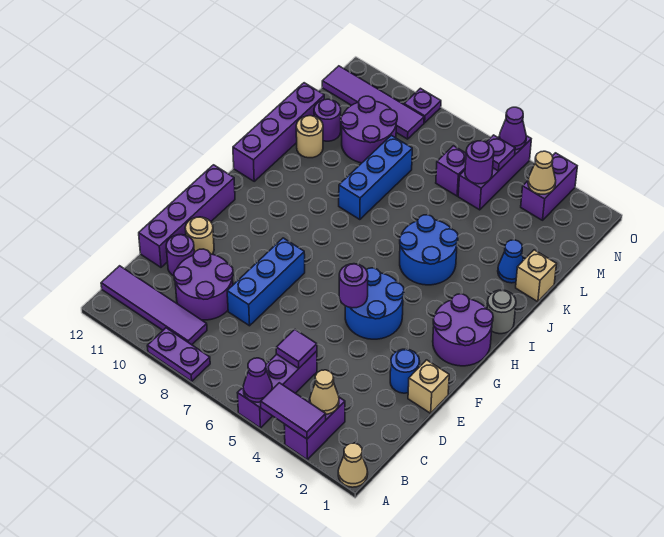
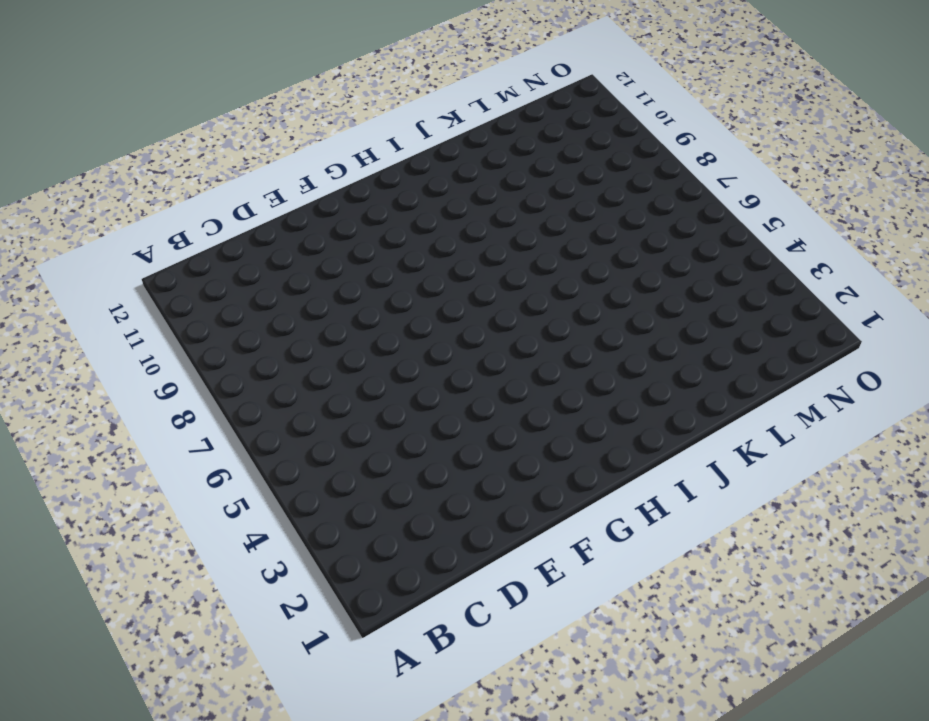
none -> tan cone A1 level 1
none -> purple brick A3:B3 level 1
none -> purple brick A5:C5 level 1
none -> purple plate A8:A9 level 1

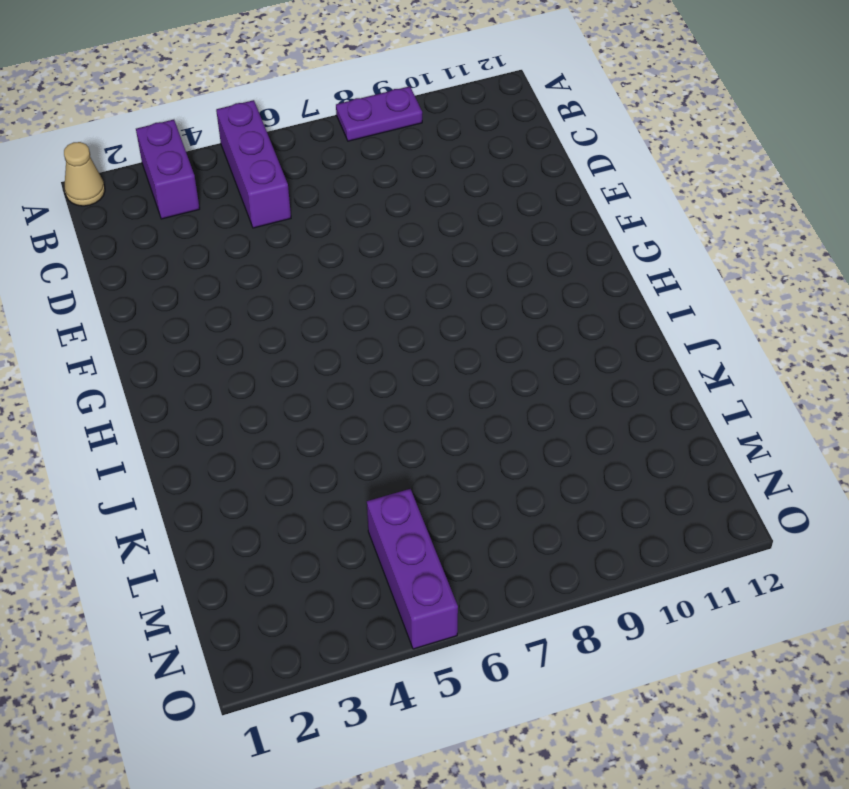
none -> purple tile B9:B12 level 1
none -> purple round brick C9:D10 level 1
none -> blue brick D8:F8 level 1
none -> purple round brick D11 level 1

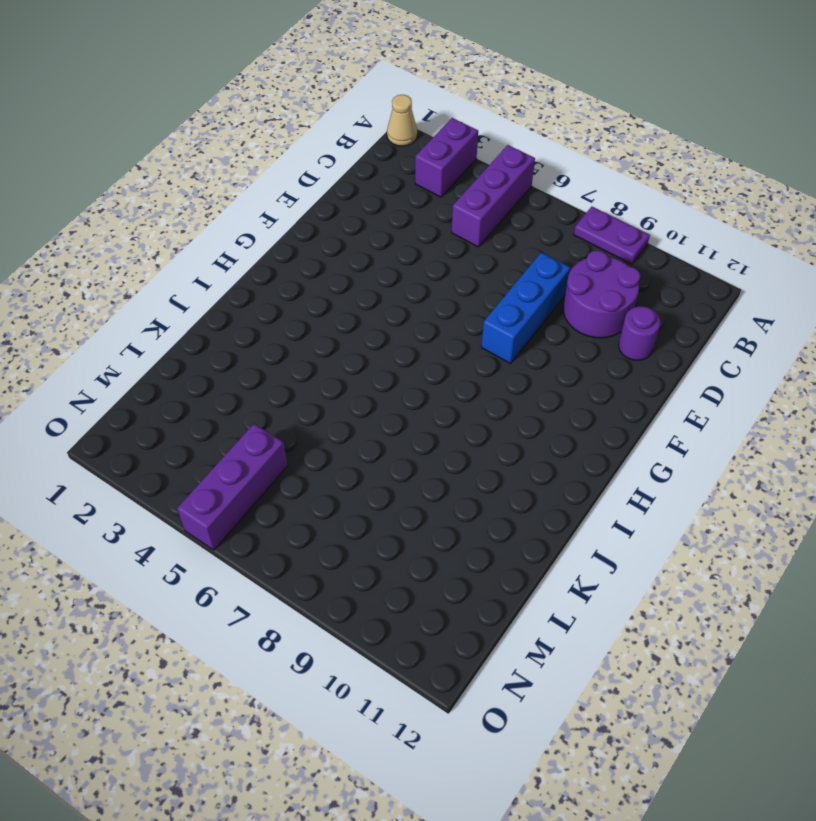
none -> purple tile B9:B12 level 1
none -> purple brick D12:G12 level 1
none -> tan brick E1 level 1
none -> blue round brick E2 level 1

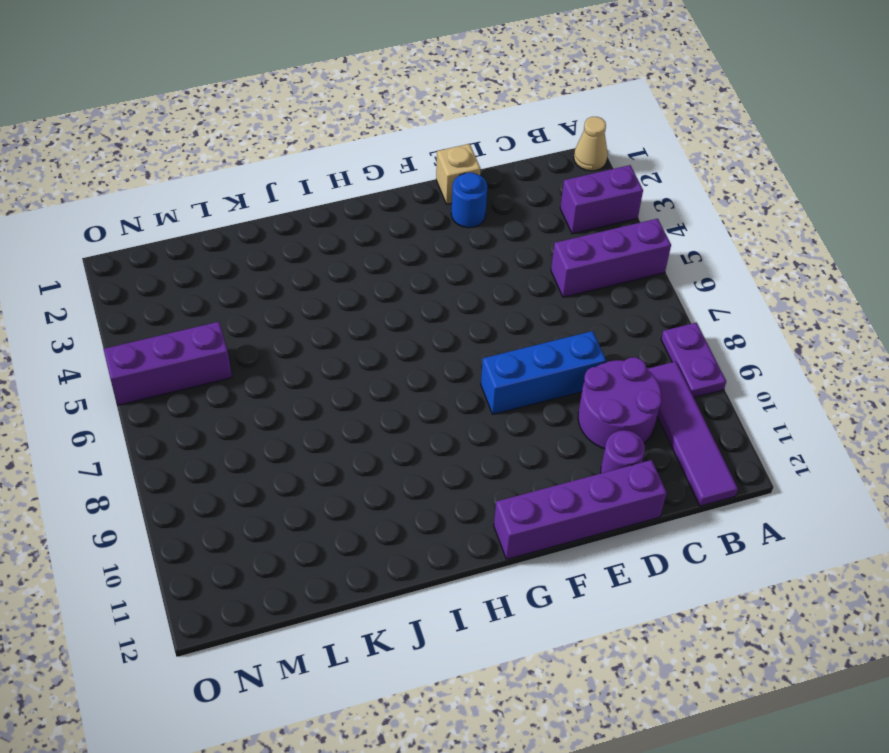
none -> tan round brick E11 level 1
none -> blue round brick F4:G5 level 1
none -> purple round brick G1:H2 level 1
none -> grey round brick I1 level 1

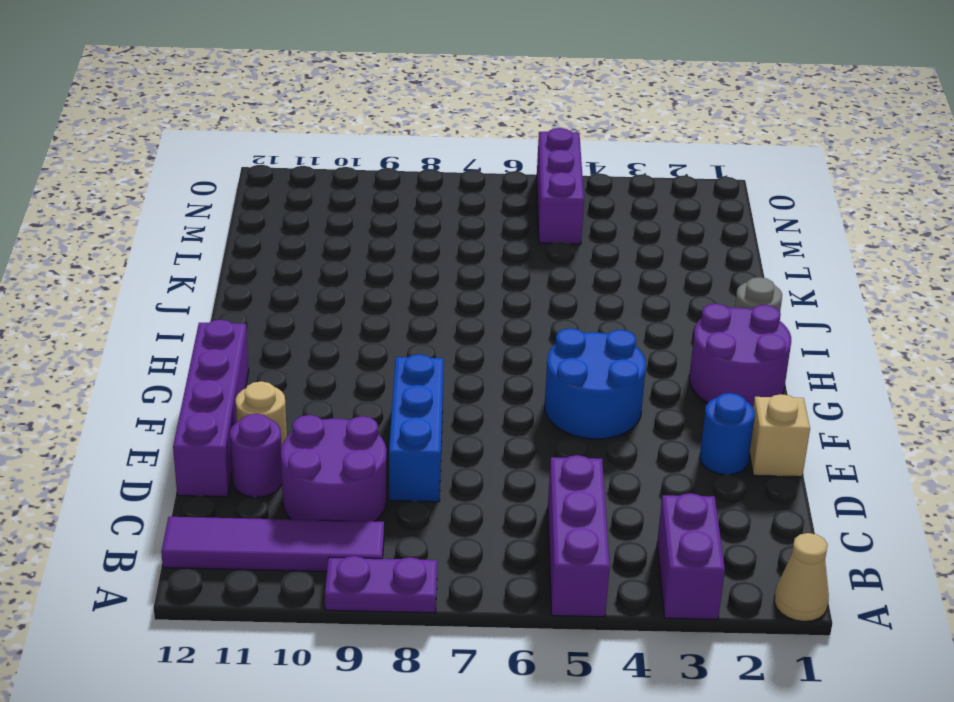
none -> blue round brick I4:J5 level 1
none -> purple brick I12:L12 level 1
none -> blue brick J8:L8 level 1
none -> tan brick K1 level 1

